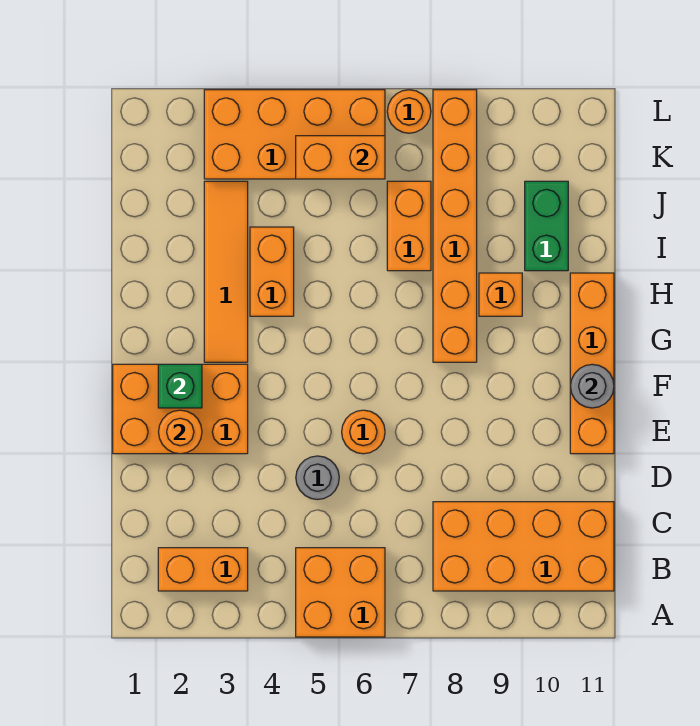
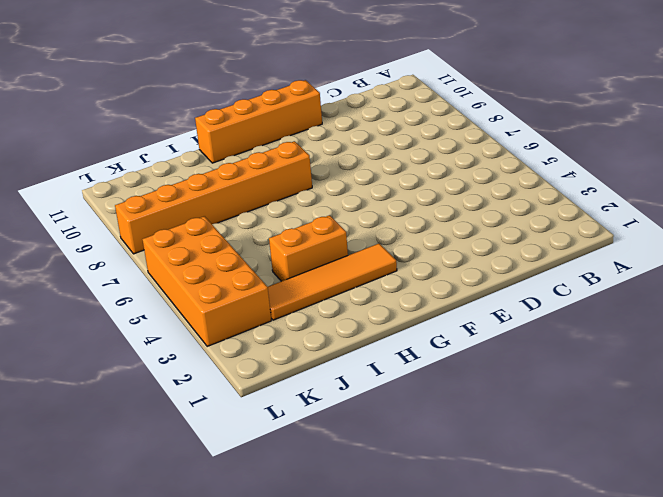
none -> orange brick A5:B6 level 1
none -> orange brick B2:B3 level 1
none -> orange brick B8:C11 level 1

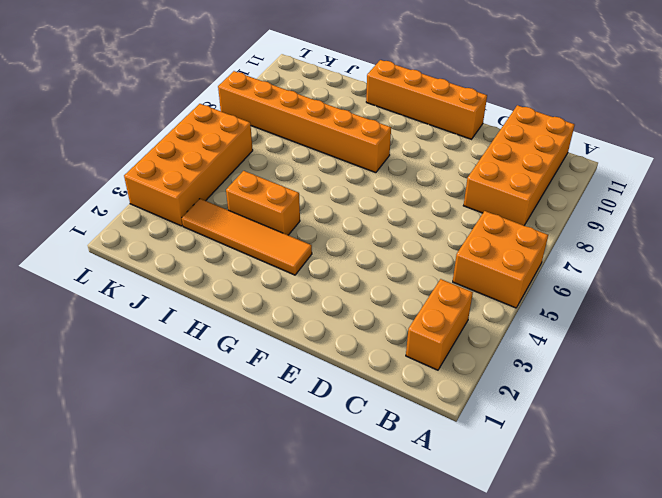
none -> grey round brick D5 level 1
none -> orange brick E1:F3 level 1
none -> orange round brick E6 level 1

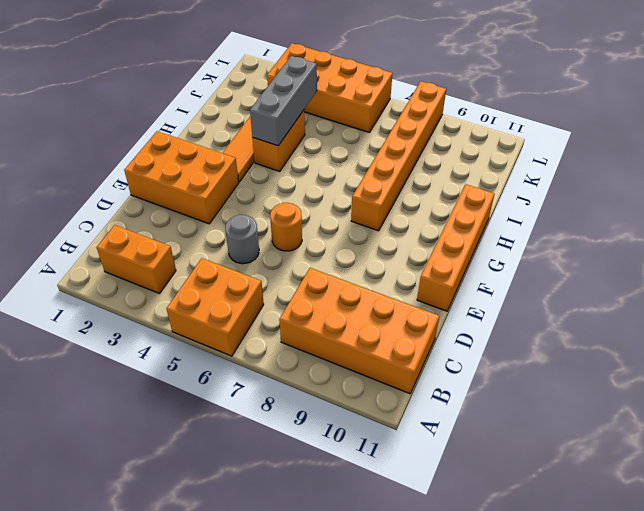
grey brick H4:J4 level 2 -> none
none -> orange brick H9 level 1
none -> orange brick I7:J7 level 1
none -> green brick I10:J10 level 1

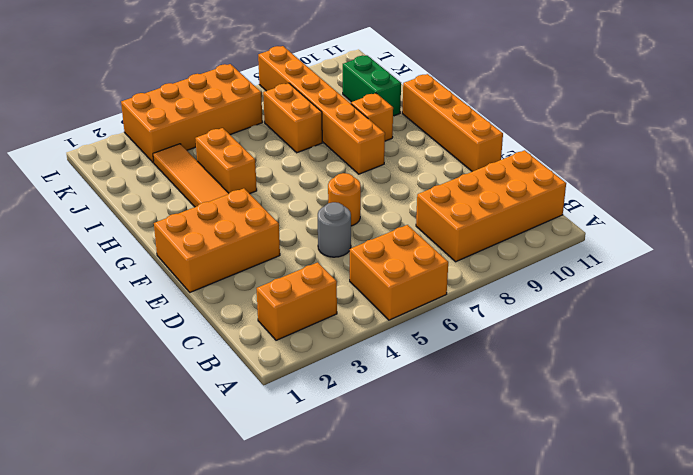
none -> orange round brick L7 level 1
none -> orange round brick E2 level 2
none -> green brick F2 level 2

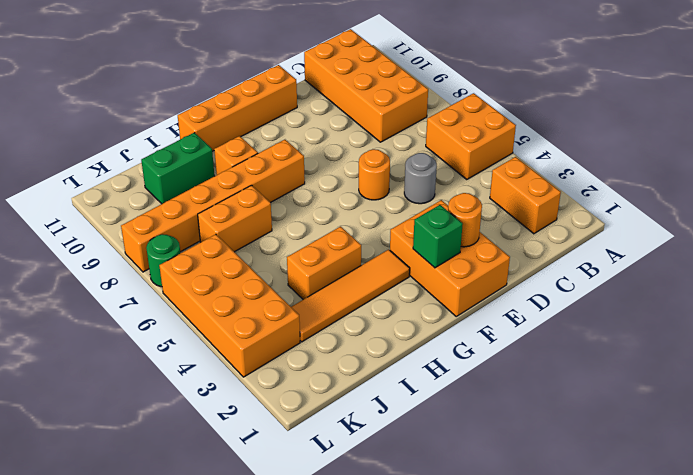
green round brick L7 level 1 -> orange round brick L7 level 1
none -> grey round brick F11 level 2
none -> orange brick K5:K6 level 2

